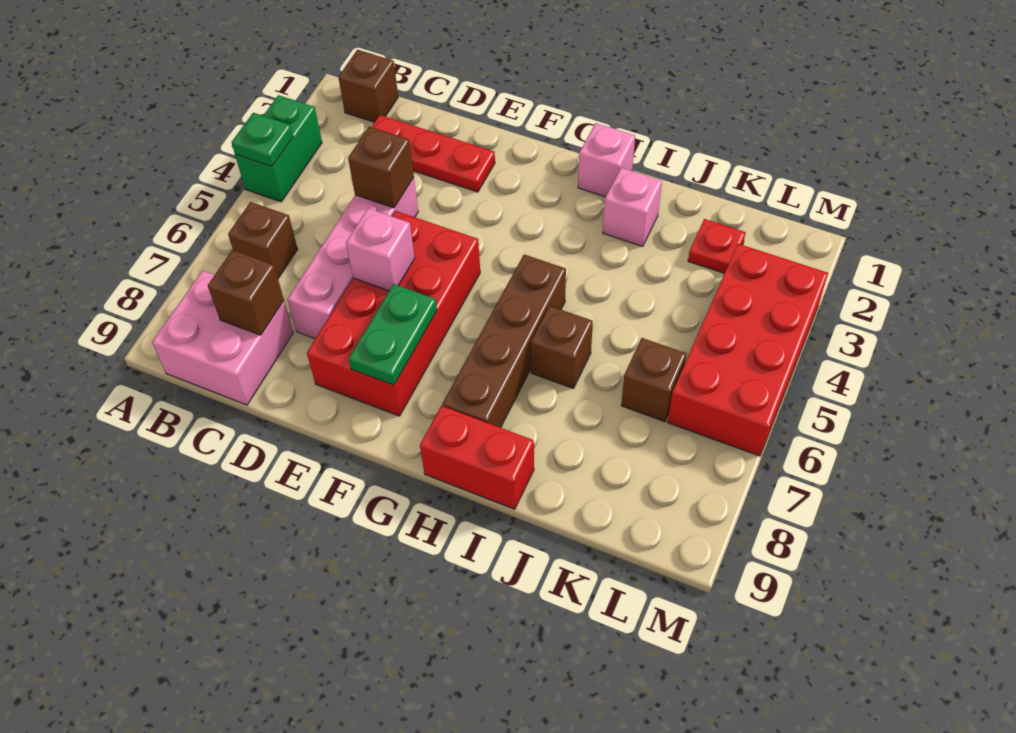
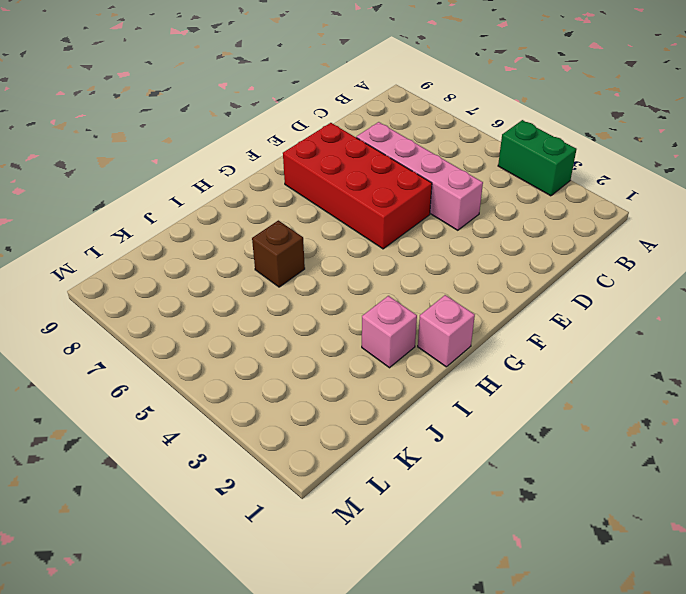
none -> brown brick B1 level 1
none -> brown brick B6 level 1
none -> pink brick B8:C9 level 1

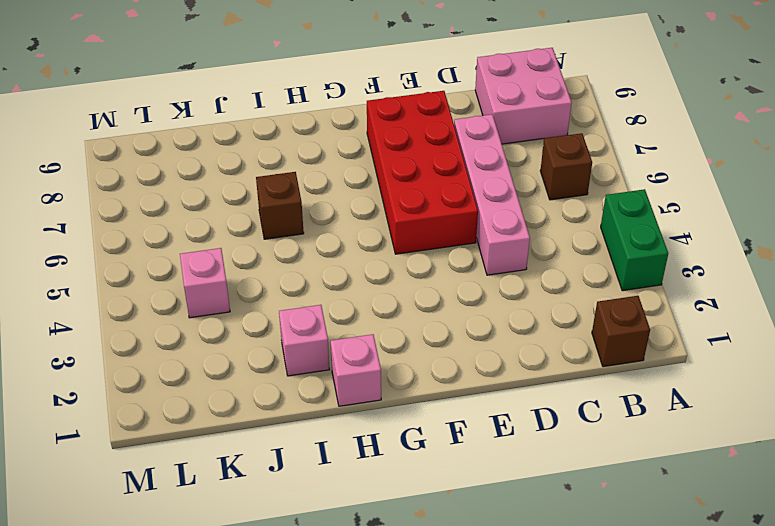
pink brick K4 level 1 -> pink brick E6 level 2
none -> red plate C2:E2 level 1
none -> brown brick H5:H8 level 1
none -> red brick H9:I9 level 1

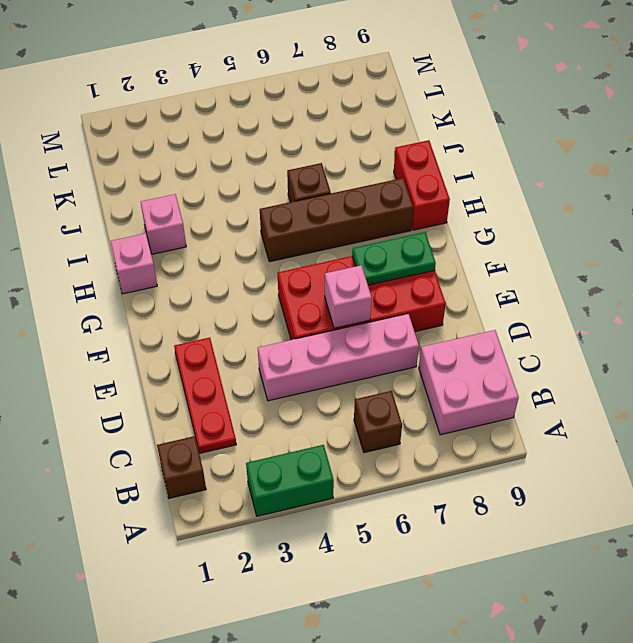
none -> red plate K2 level 1
none -> brown brick K6 level 1
none -> red brick L3:M6 level 1

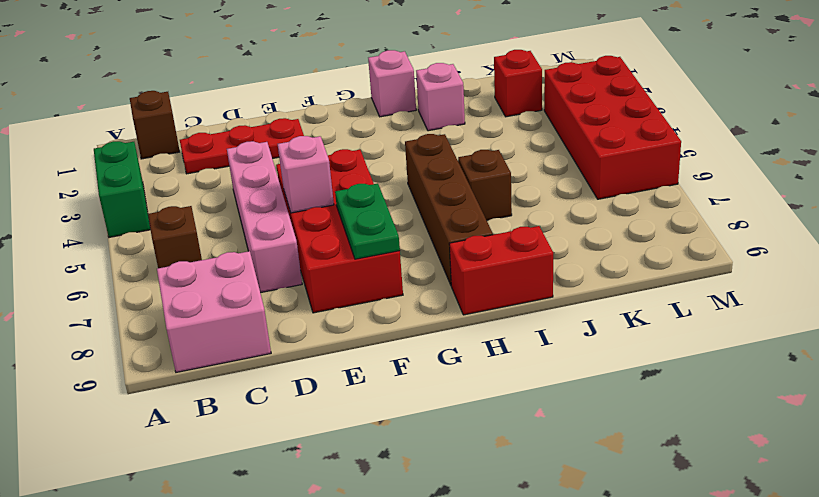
red brick K2 level 1 -> red plate K2 level 1
none -> brown brick K6 level 1
none -> green plate A4 level 2
none -> brown brick C8 level 2

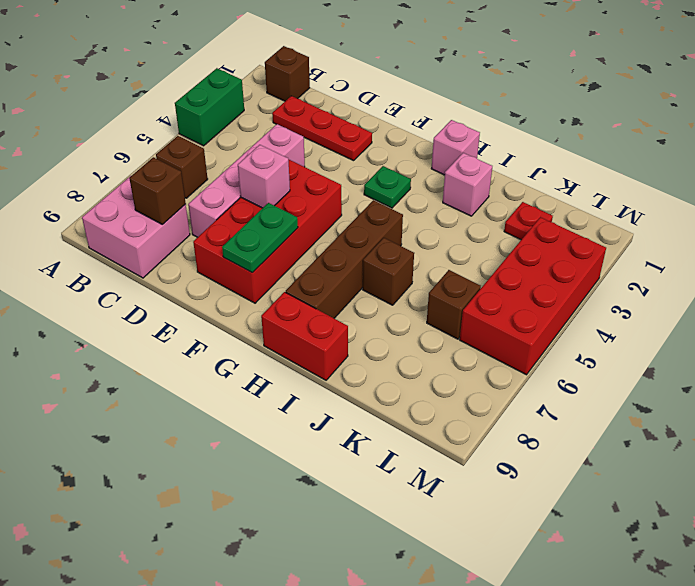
green plate G3 level 1 -> green plate A4 level 2
none -> brown brick D4 level 2

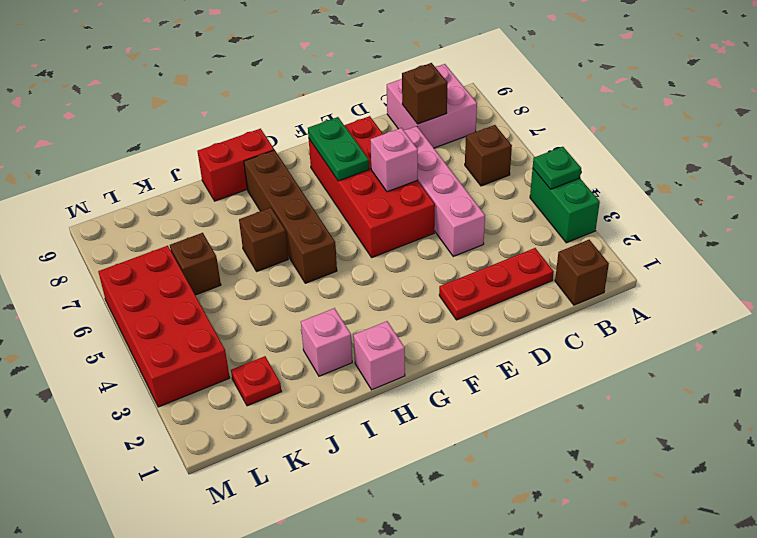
none -> brown brick D4 level 2

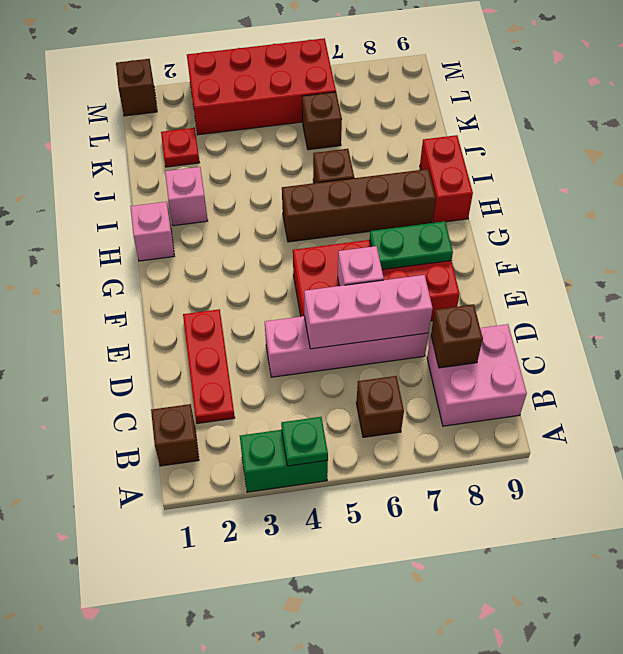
pink brick D5:D7 level 2 -> none
brown brick M1 level 1 -> brown brick D4 level 2

